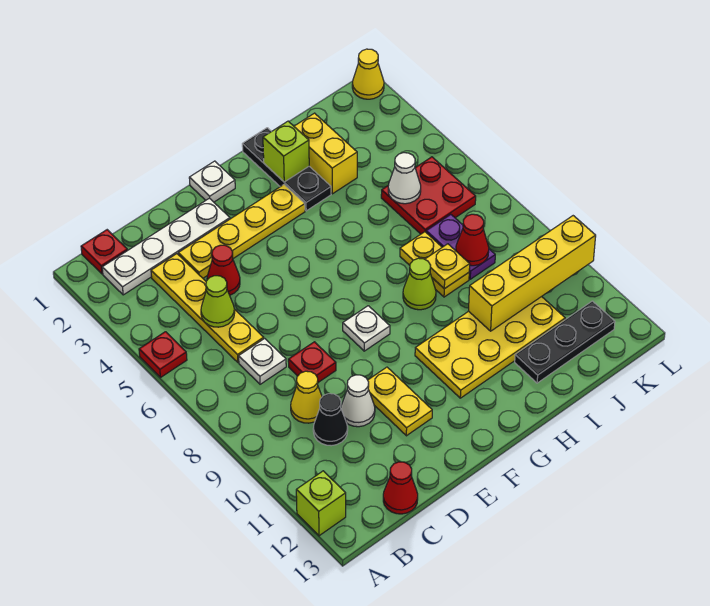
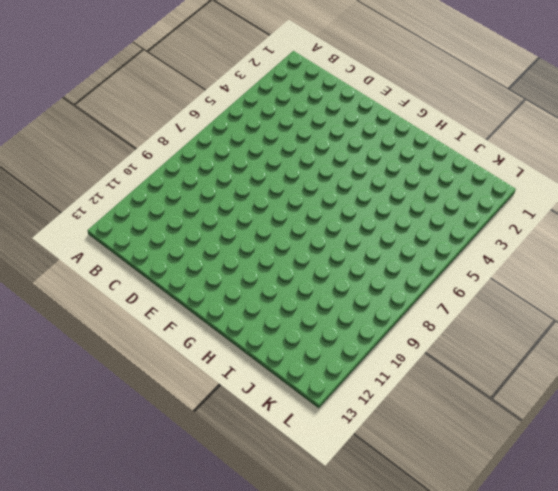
none -> red plate A5 level 1
none -> lime brick A12 level 1
none -> red plate B1 level 1
none -> white plate B2:E2 level 1

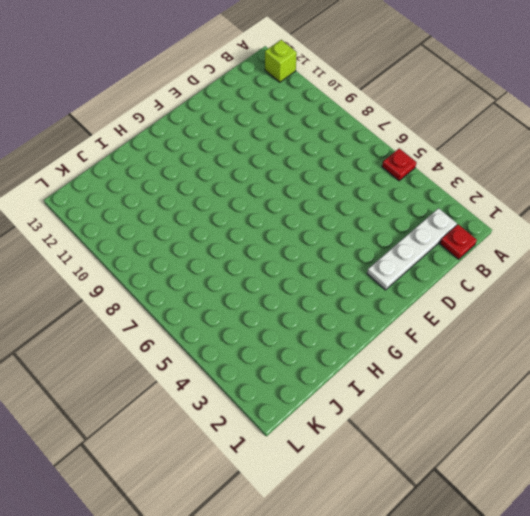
none -> yellow plate C3:C6 level 1
none -> white plate C7 level 1
none -> yellow cone C9 level 1
none -> black cone C10 level 1

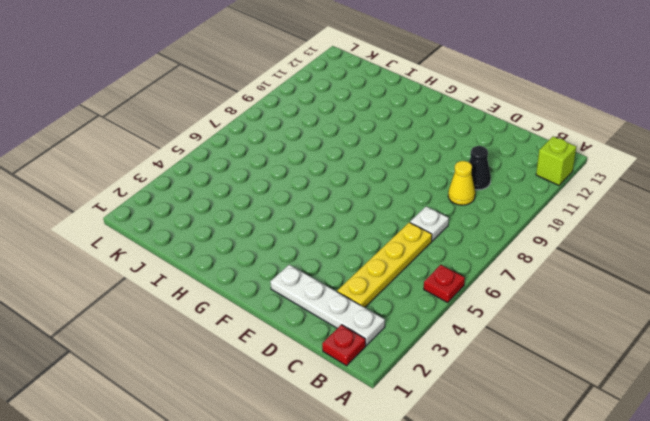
none -> red cone C13 level 1
none -> yellow plate D3:G3 level 1
none -> red cone D4 level 1
none -> red plate D8 level 1

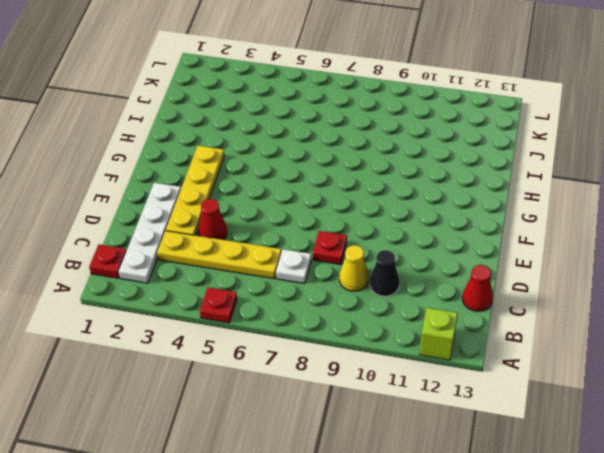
none -> white cone D10 level 1
none -> yellow plate E10:E11 level 1
none -> white plate F1 level 1
none -> white plate F8 level 1

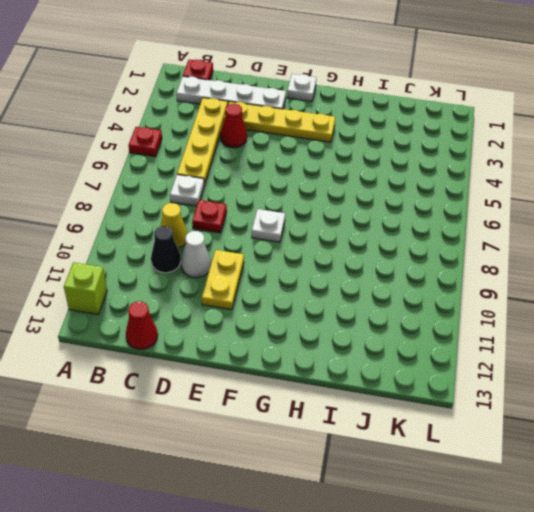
none -> yellow plate G10:J11 level 1
none -> black plate H1:H3 level 1
none -> lime cone H8 level 1
none -> yellow brick I2:I3 level 1

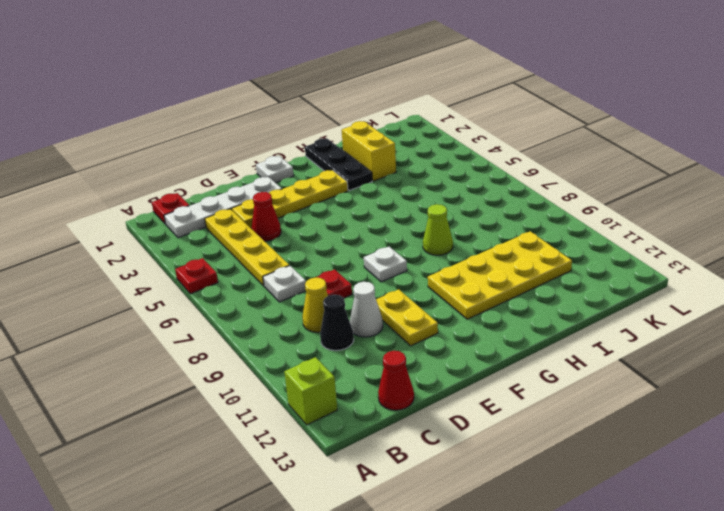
none -> yellow plate I7:I8 level 1
none -> black plate I12:K12 level 1
none -> red plate J5:K6 level 1
none -> purple plate J7:J8 level 1

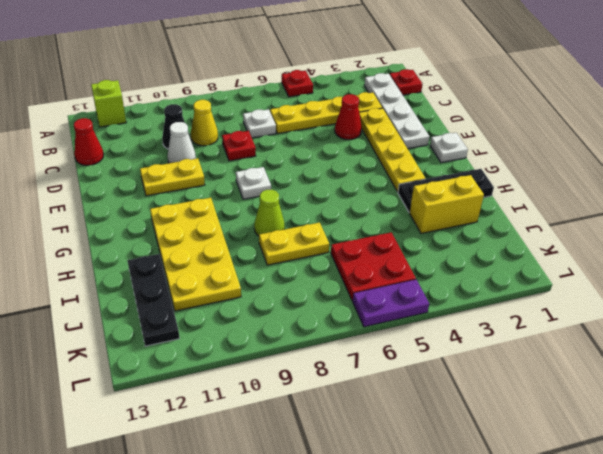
purple plate L5:L6 level 1 -> purple plate J7:J8 level 1
none -> yellow cone L1 level 1
none -> lime cone C5 level 2
none -> lime brick H2 level 2
none -> yellow plate I8 level 2

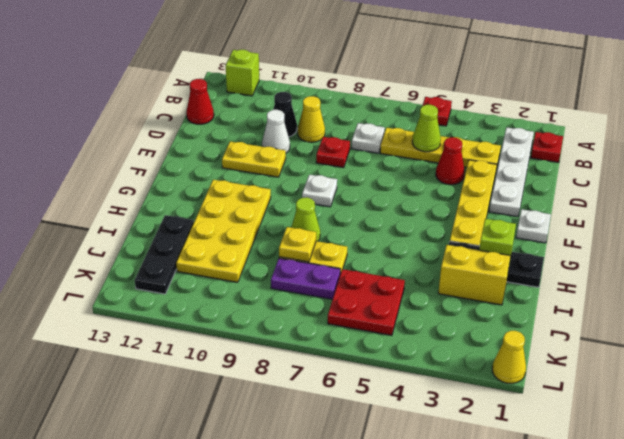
none -> yellow brick I10:L10 level 2
none -> white cone J5 level 2
none -> red cone J8 level 2

